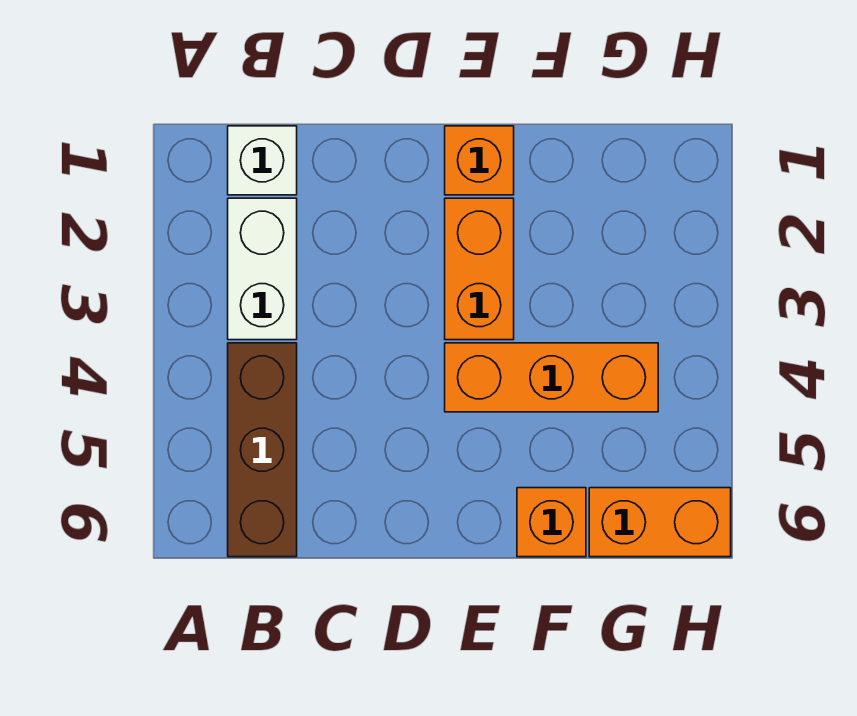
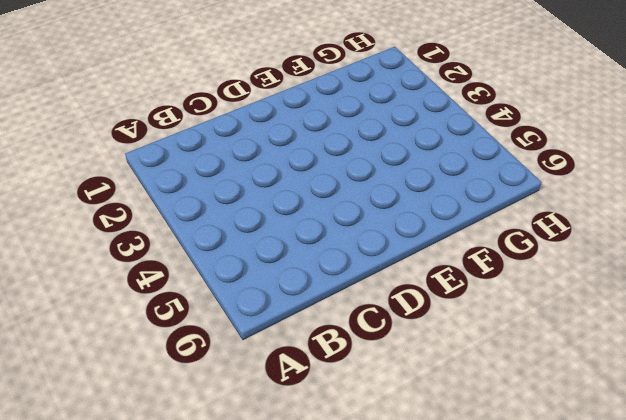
none -> white brick B1 level 1
none -> white brick B2:B3 level 1

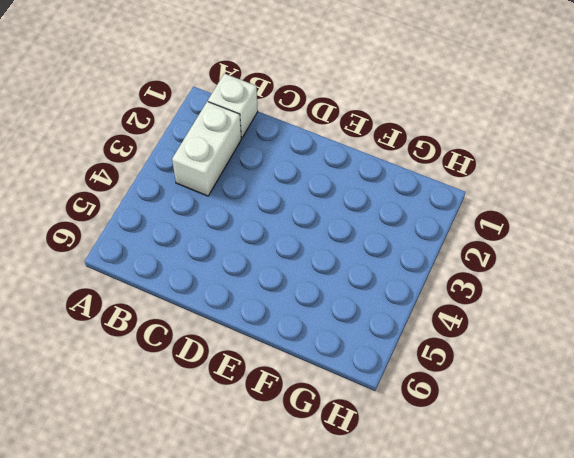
none -> brown brick B4:B6 level 1
none -> orange brick E1 level 1

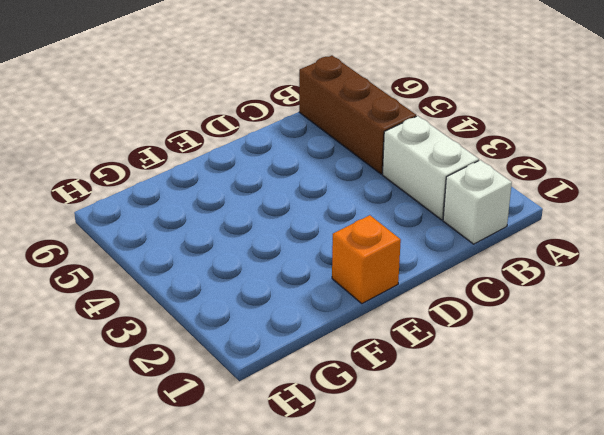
none -> orange brick E2:E3 level 1
none -> orange brick E4:G4 level 1

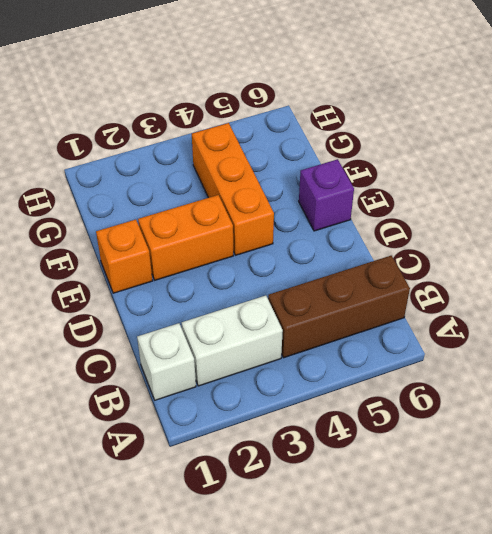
purple brick E6 level 1 -> none
none -> orange brick F6 level 1
none -> orange brick G6:H6 level 1

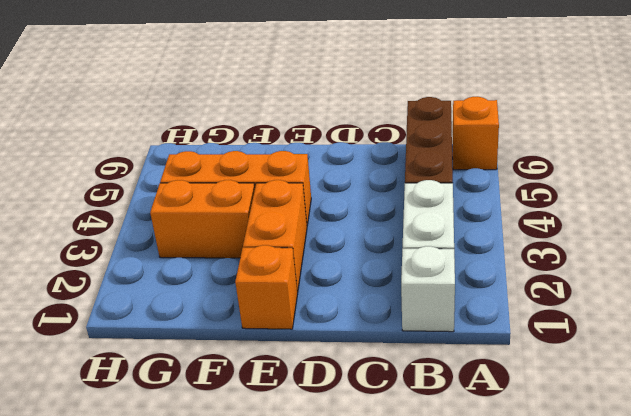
orange brick A6 level 1 -> orange brick F6 level 1
orange brick F3:G3 level 1 -> orange brick G6:H6 level 1

